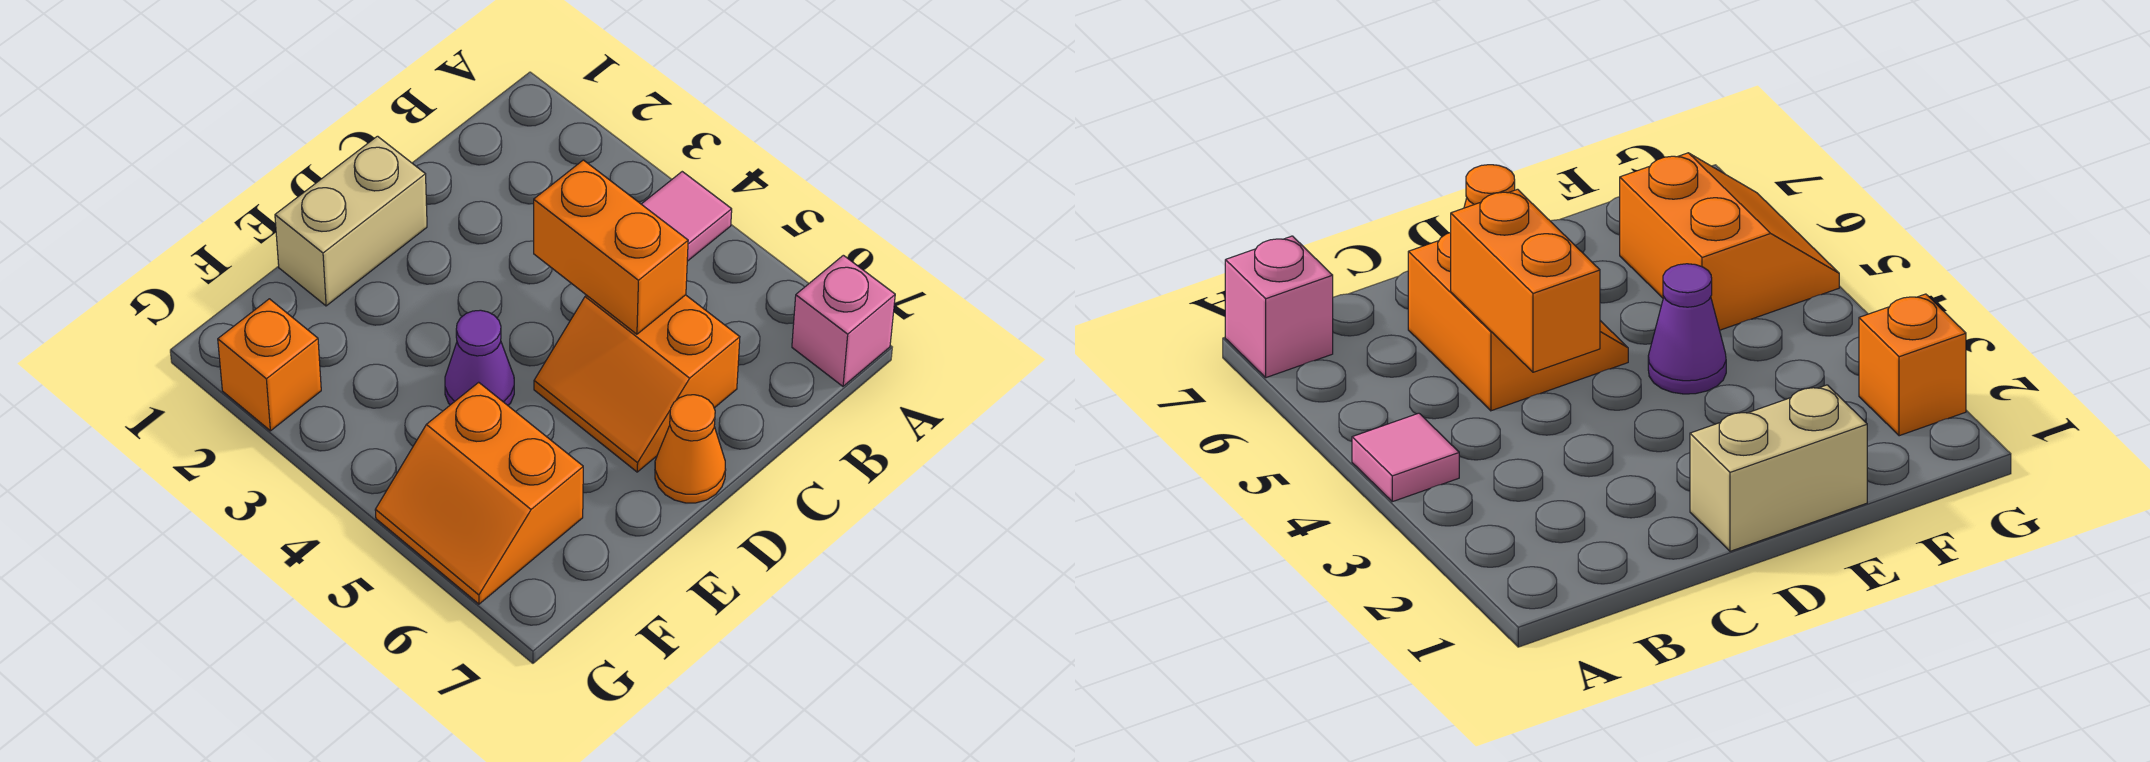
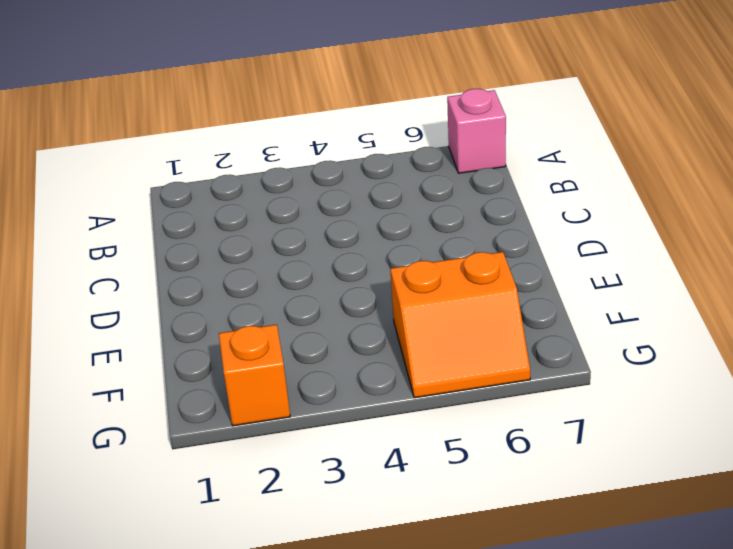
none -> pink tile A4 level 1
none -> orange slope C5:D6 level 1 top C

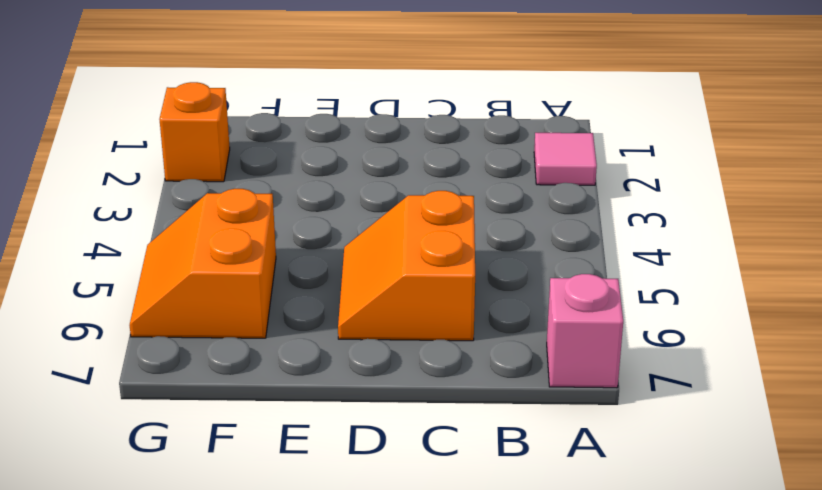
pink tile A2 level 1 -> pink tile A4 level 1
none -> tan brick D1:E1 level 1
none -> orange cone D7 level 1

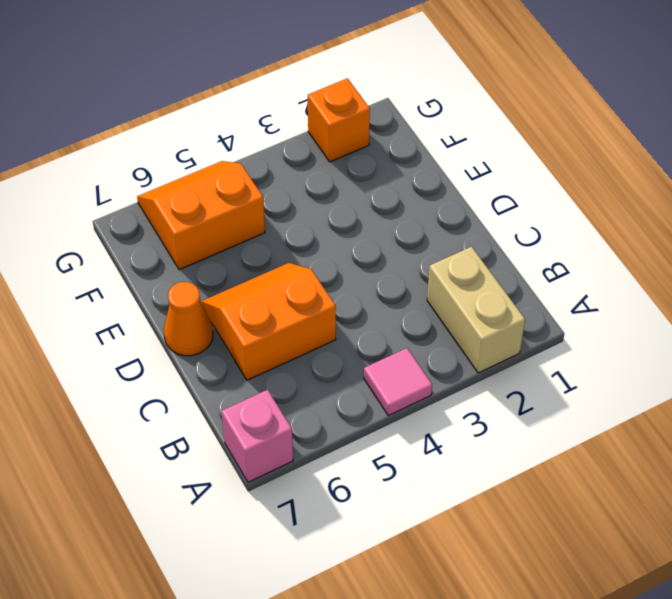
tan brick A2:B2 level 1 -> tan brick D1:E1 level 1
none -> purple cone E4 level 1
none -> orange brick C4:C5 level 2

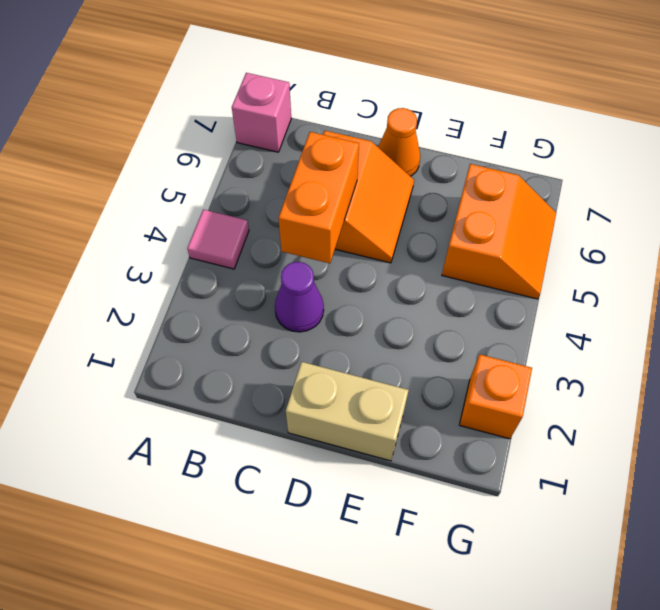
purple cone C3 level 1 -> purple cone E4 level 1

